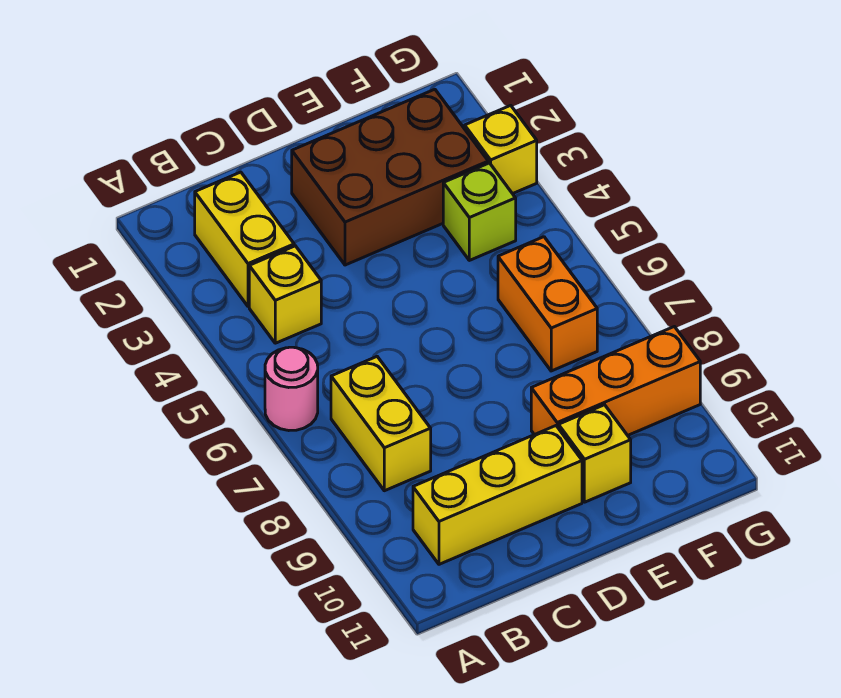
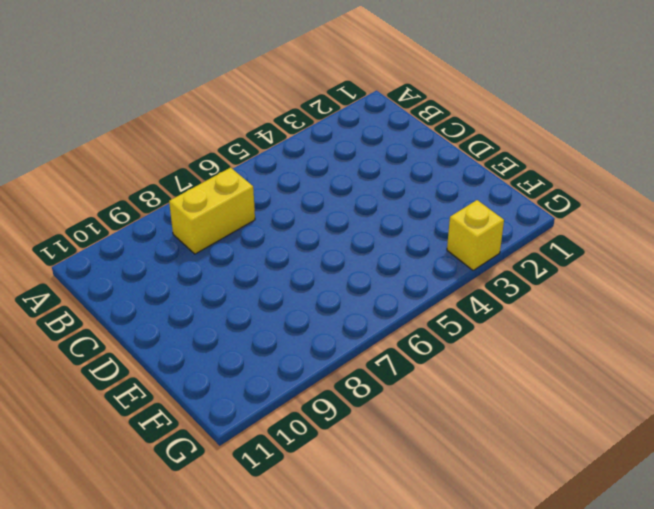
none -> pink round brick A6 level 1
none -> yellow brick B2:B3 level 1

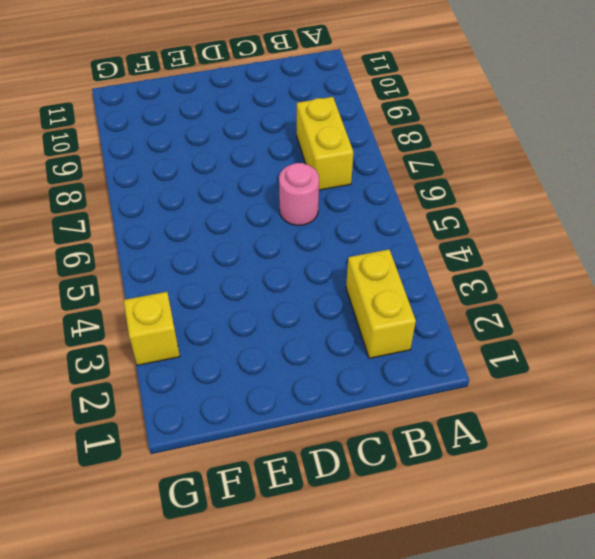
pink round brick C6 level 1 -> pink round brick A6 level 1
none -> yellow brick B4 level 1
none -> yellow brick B10:D10 level 1

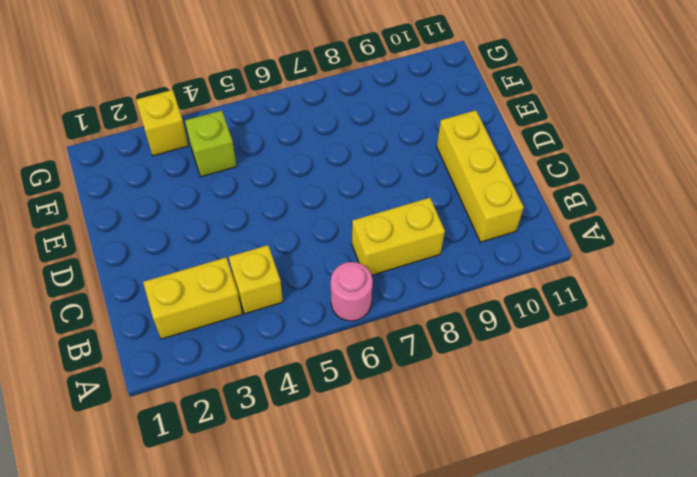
none -> brown brick D2:F3 level 1
none -> orange brick E9:G9 level 1

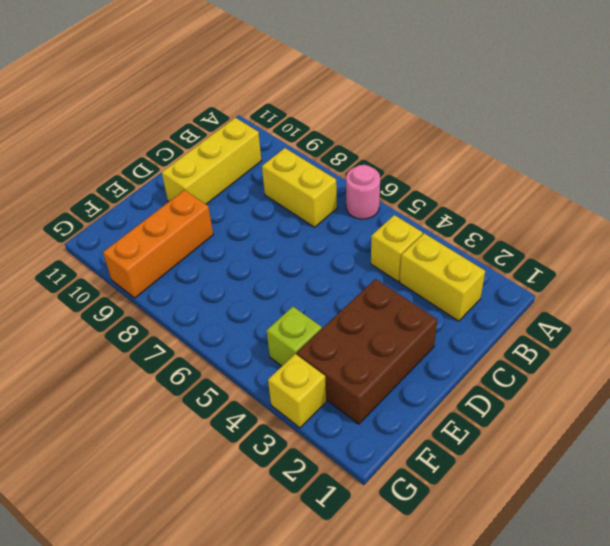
none -> yellow brick E10 level 1
none -> orange brick F6:F7 level 1

